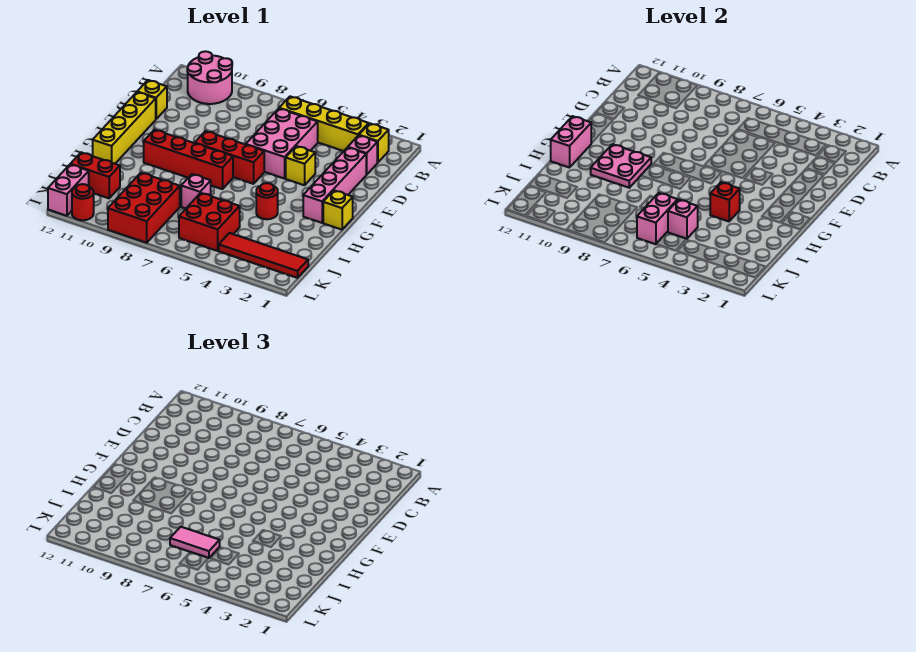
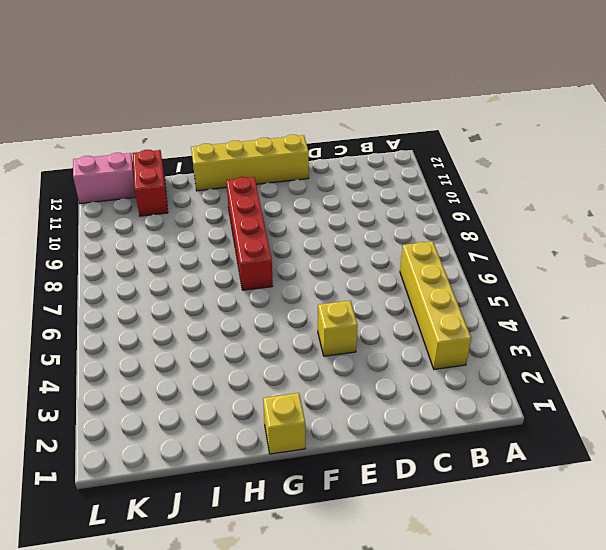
none -> pink round brick A10:B11 level 1
none -> yellow brick B2 level 1
none -> pink brick C2 level 1

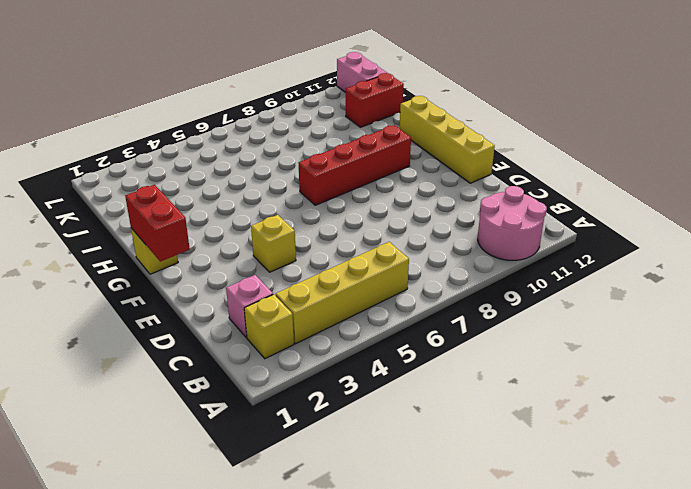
red brick F1:G1 level 2 -> none
none -> pink brick C5:E6 level 1
none -> pink brick D2:G2 level 1
none -> yellow brick D12 level 1

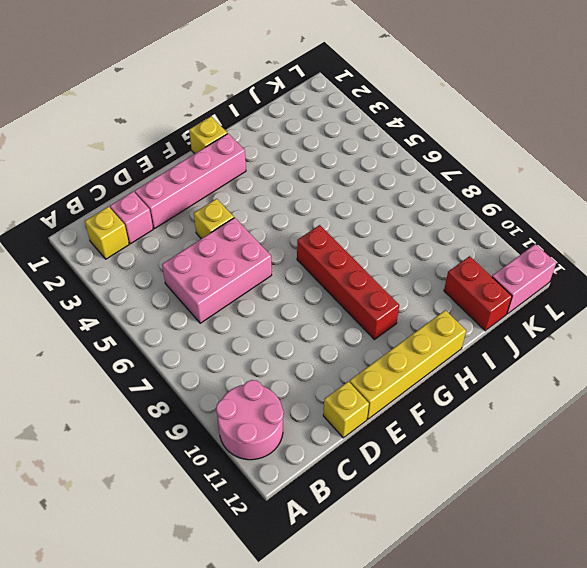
none -> yellow brick B3:B6 level 1
none -> red brick F6:F8 level 1
none -> red round brick H4 level 1

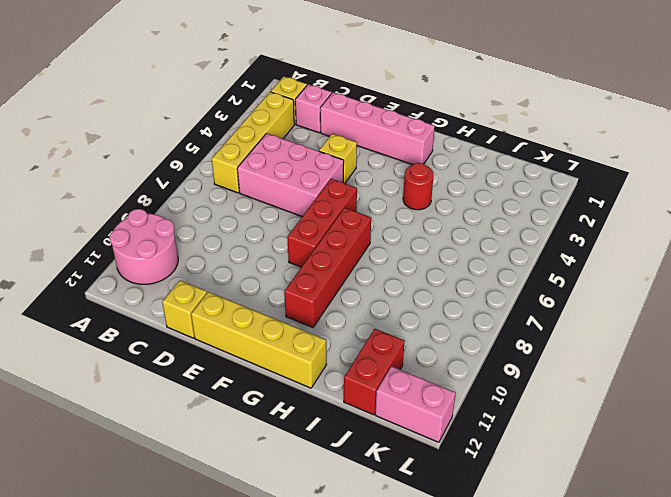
none -> yellow brick G1 level 1
none -> pink brick I7 level 1
none -> red brick J5:K6 level 1

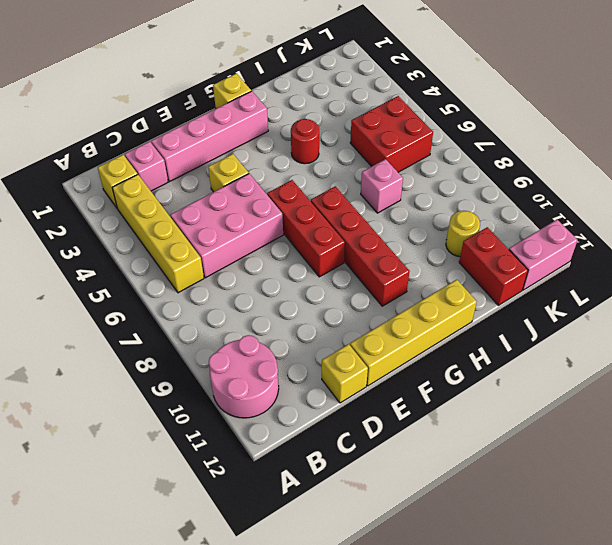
yellow round brick J10 level 1 -> none
none -> red brick J8:L9 level 1
none -> red tile K1:K4 level 1
none -> red round brick L11 level 1

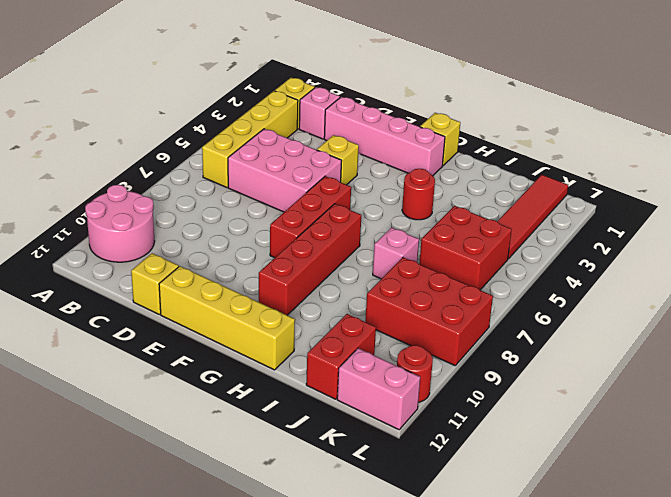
none -> pink plate G9:H10 level 2
none -> pink brick G12:H12 level 2
none -> red brick H4 level 2

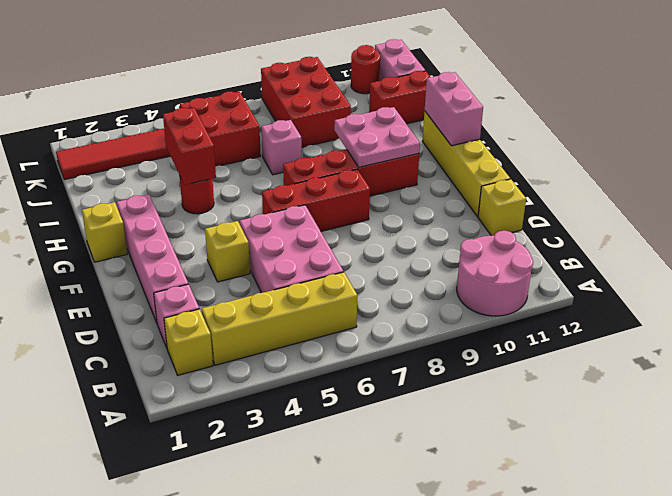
red brick H4:I4 level 2 -> red brick H4 level 2
none -> pink brick J5 level 2
none -> pink brick J6:K6 level 2
none -> pink tile J6:J7 level 3

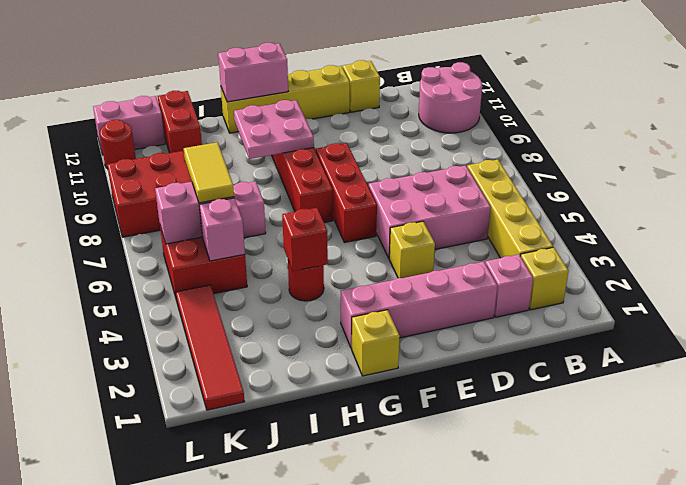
yellow tile J6:J7 level 3 -> pink tile J6:J7 level 3

